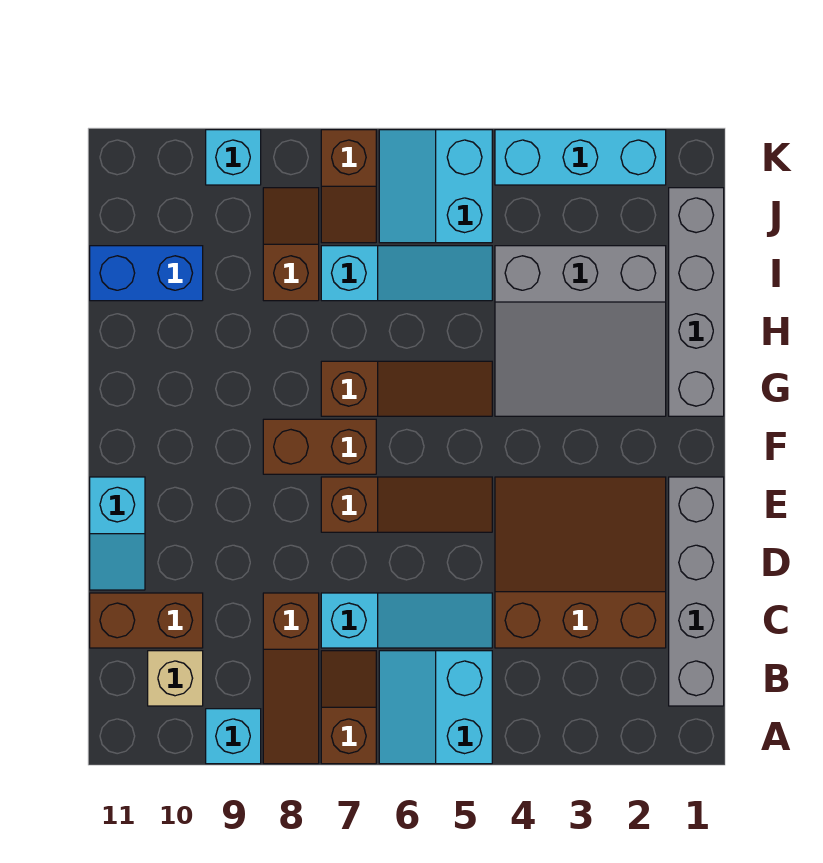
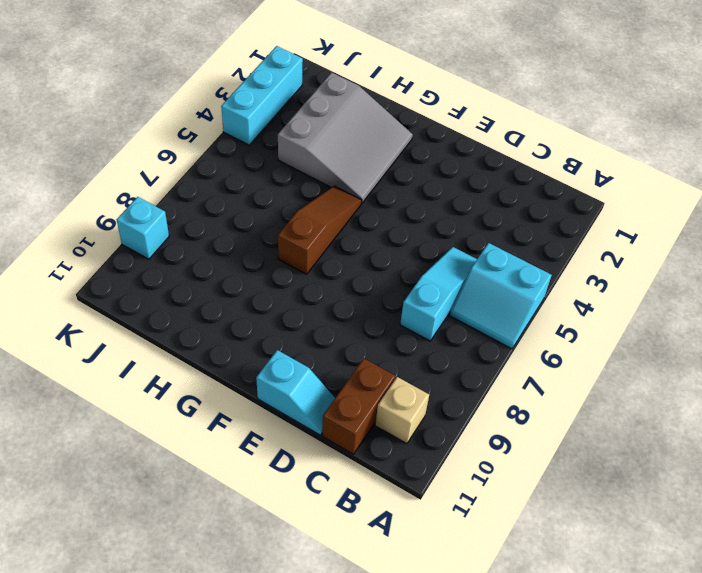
none -> brown slope A7:B7 level 1 top A
none -> brown slope A8:C8 level 1 top C
none -> cyan brick A9 level 1

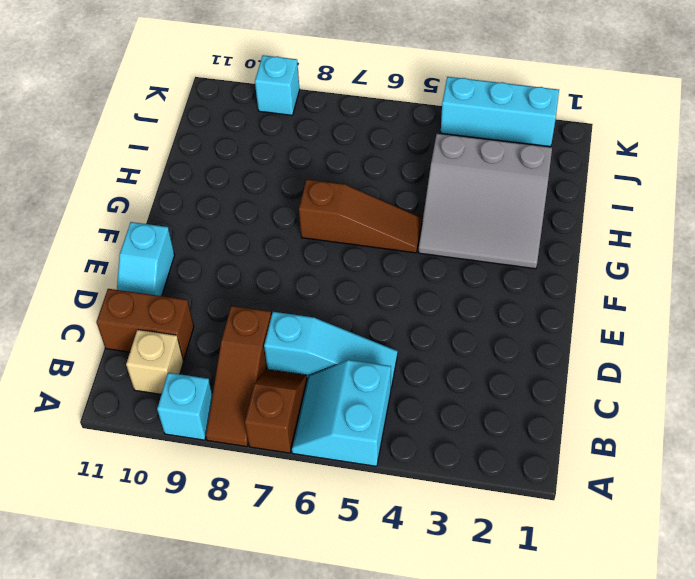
none -> grey brick B1:E1 level 1
none -> brown slope C2:E4 level 1 top C
none -> brown slope E5:E7 level 1 top 7

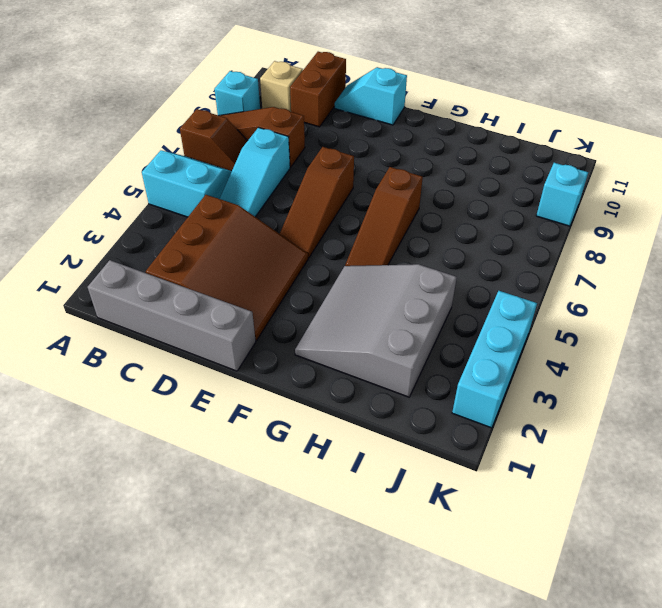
none -> brown brick F7:F8 level 1
none -> grey brick G1:J1 level 1
none -> cyan slope I5:I7 level 1 top 7

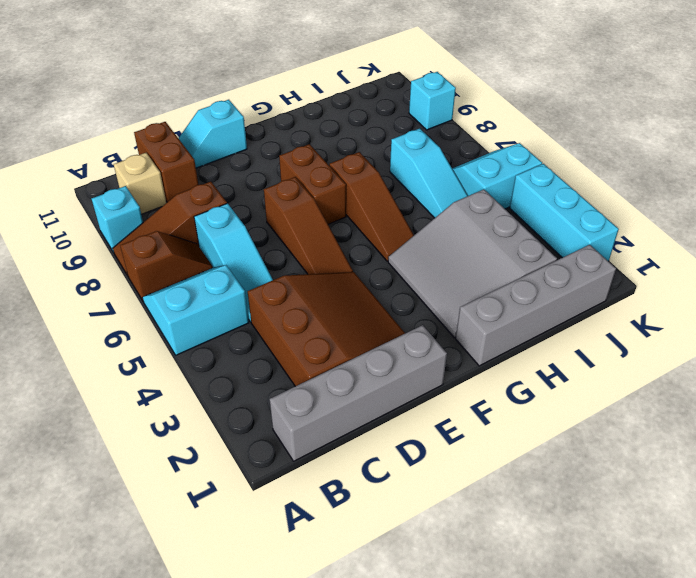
none -> brown slope I8:J8 level 1 top I
none -> blue brick I10:I11 level 1
none -> brown slope J7:K7 level 1 top K

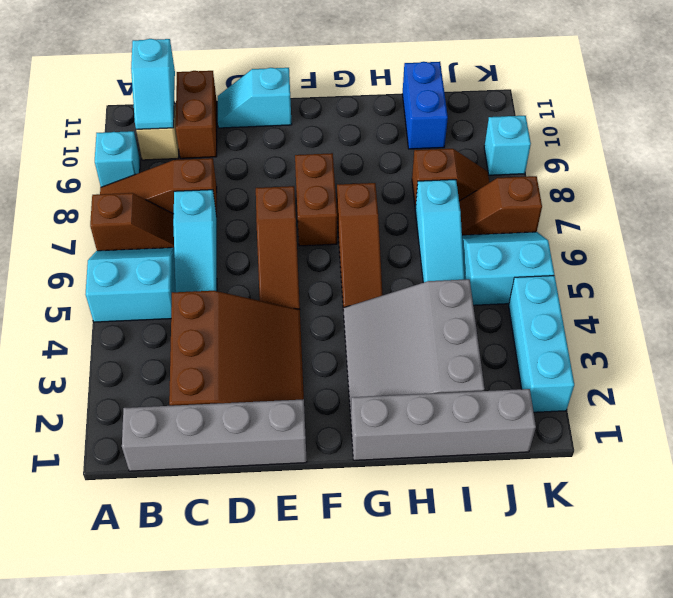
cyan slope B10:B11 level 2 top 11 -> none

